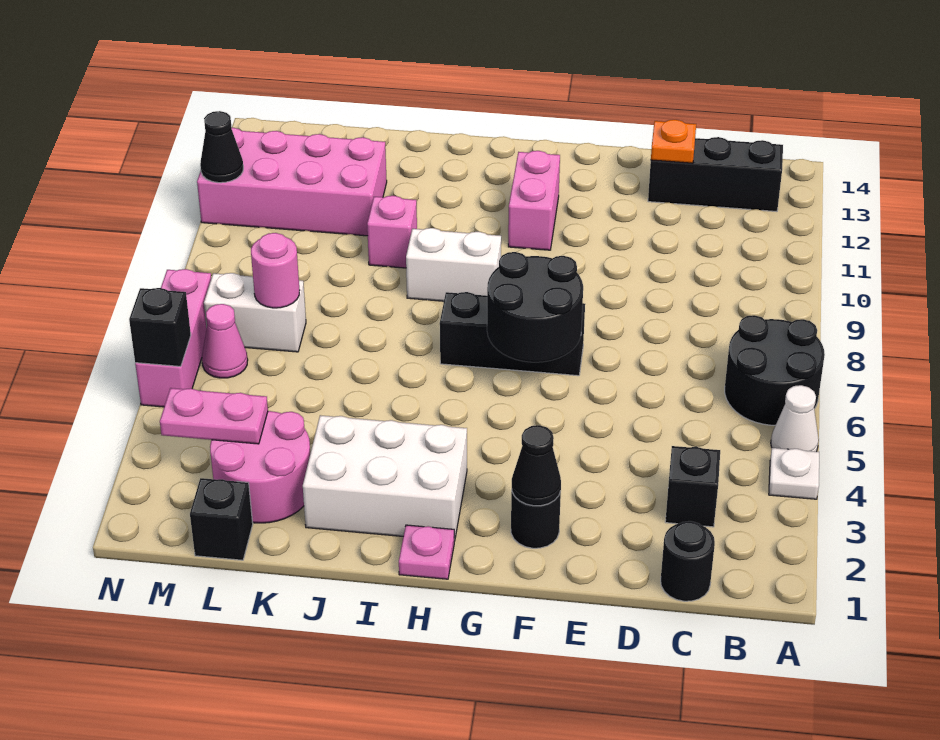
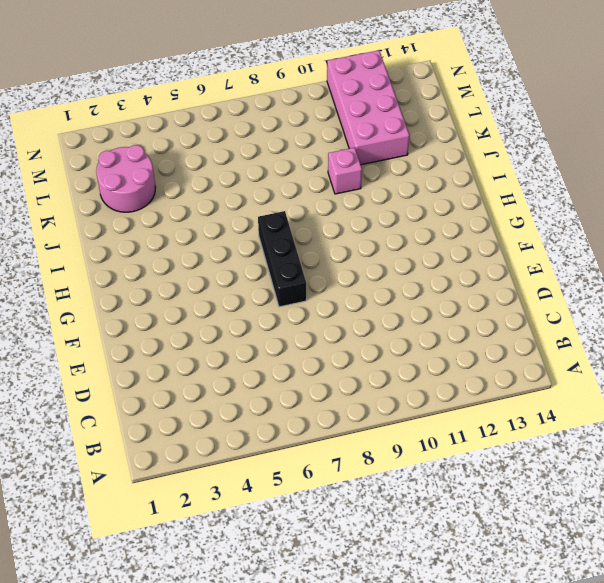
none -> white plate A4 level 1
none -> white cone A5 level 1
none -> black round brick A6:B7 level 1

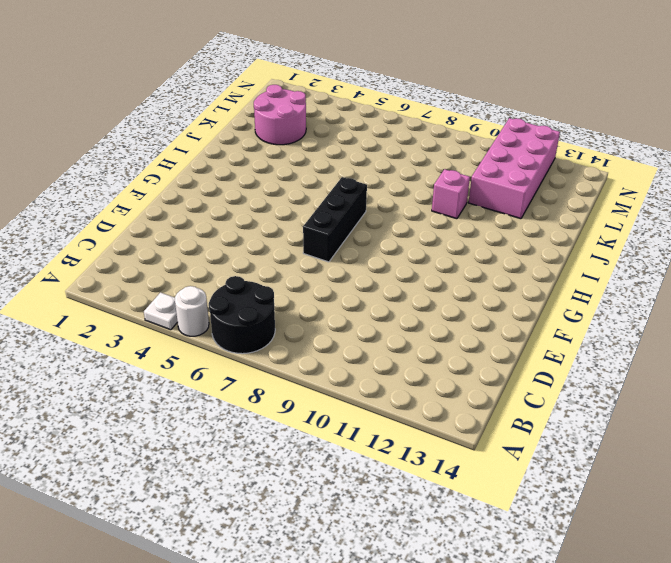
white round brick A5 level 1 -> white cone A5 level 1
none -> black brick B13:D13 level 1
none -> black round brick C1 level 1
none -> black brick C3 level 1

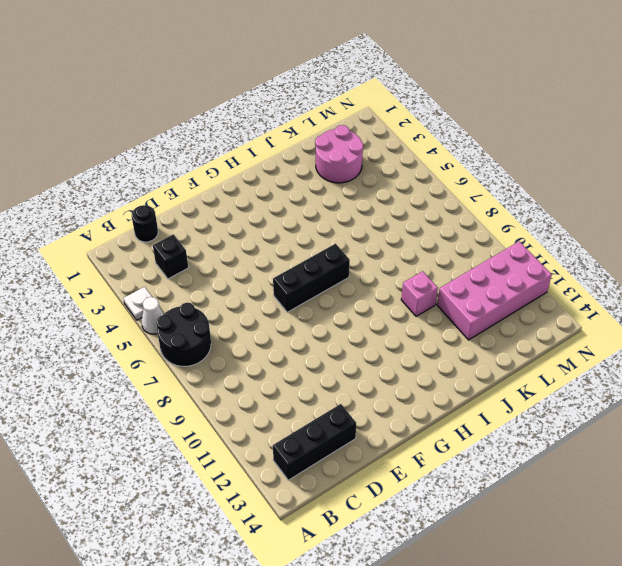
none -> black round brick F2 level 1
none -> pink brick G11:G12 level 1
none -> pink plate H1 level 1

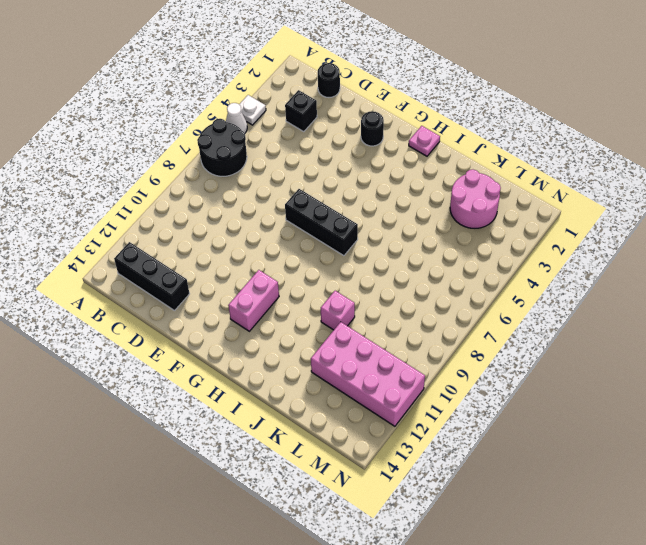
none -> white brick H2:J3 level 1
none -> white brick H9:I9 level 1
none -> black brick L1 level 1

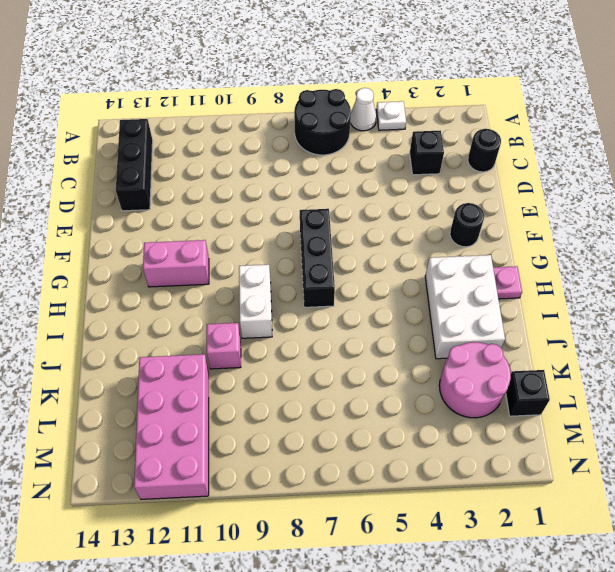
none -> white brick L7:M7 level 1
none -> pink cone M6 level 1
none -> pink brick N5:N7 level 1

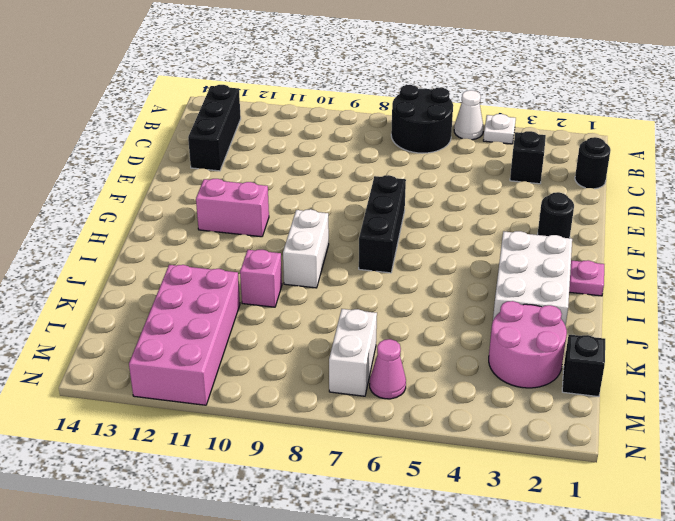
none -> pink brick N5:N7 level 1
none -> orange plate D13 level 2
none -> black cone F2 level 2

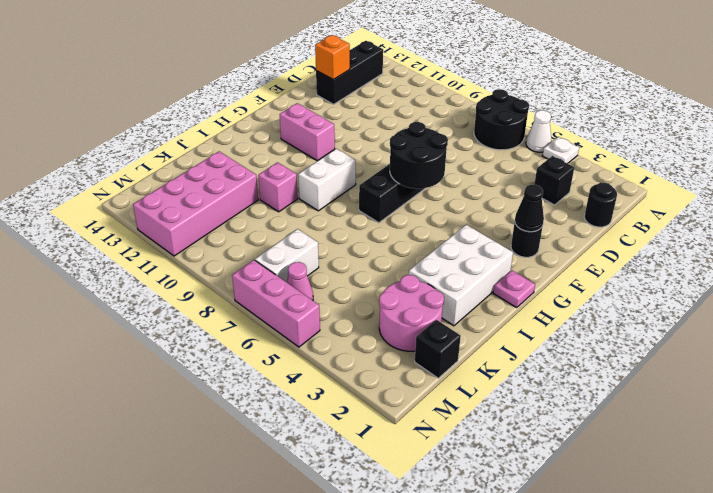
orange brick D13 level 2 -> orange plate D13 level 2
none -> pink plate L3:M3 level 2
none -> pink round brick L7 level 2
none -> black brick N5 level 2

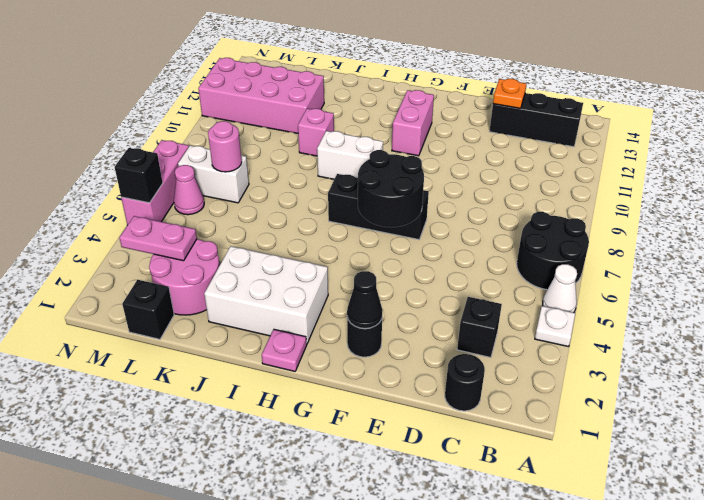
none -> black cone N11 level 2

